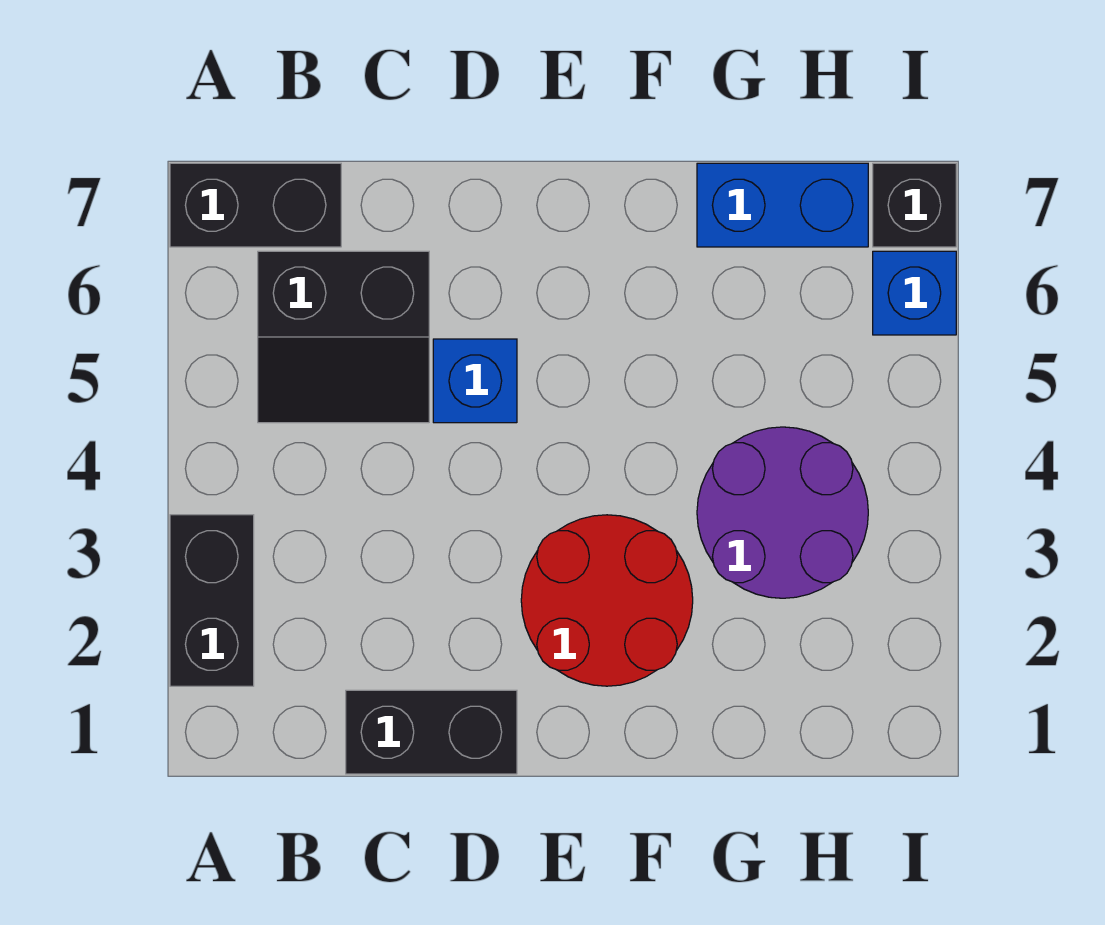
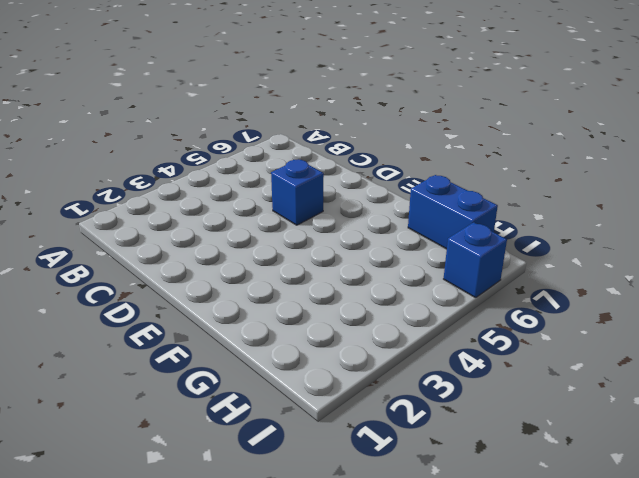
none -> black brick A2:A3 level 1
none -> black brick A7:B7 level 1

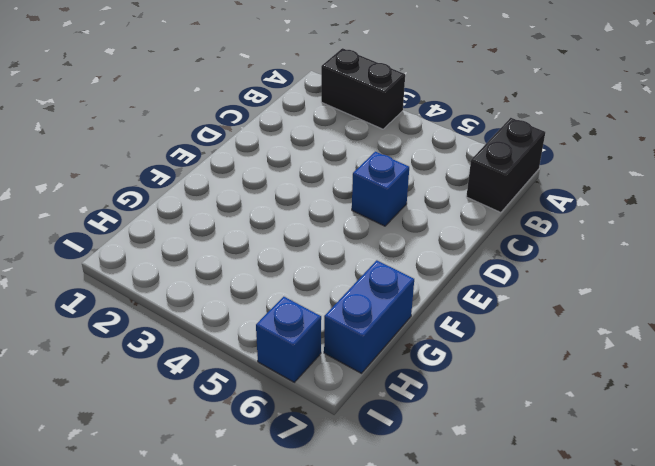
none -> black slope B5:C6 level 1 top 6
none -> black brick C1:D1 level 1

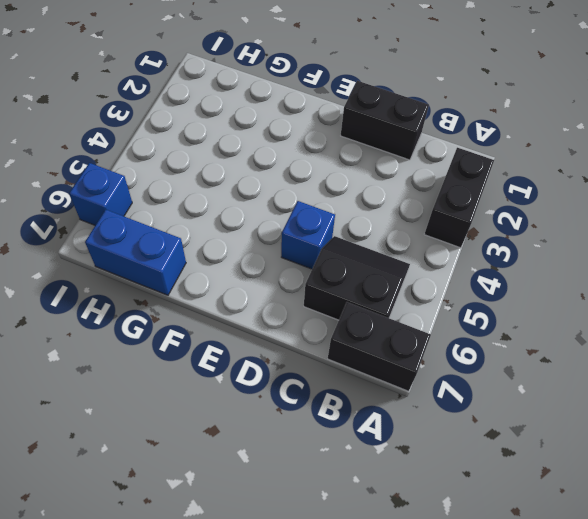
none -> red round brick E2:F3 level 1
none -> purple round brick G3:H4 level 1

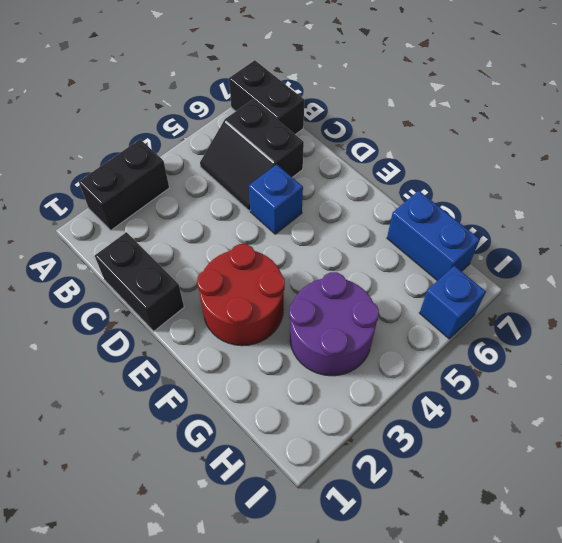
none -> black brick I7 level 1

